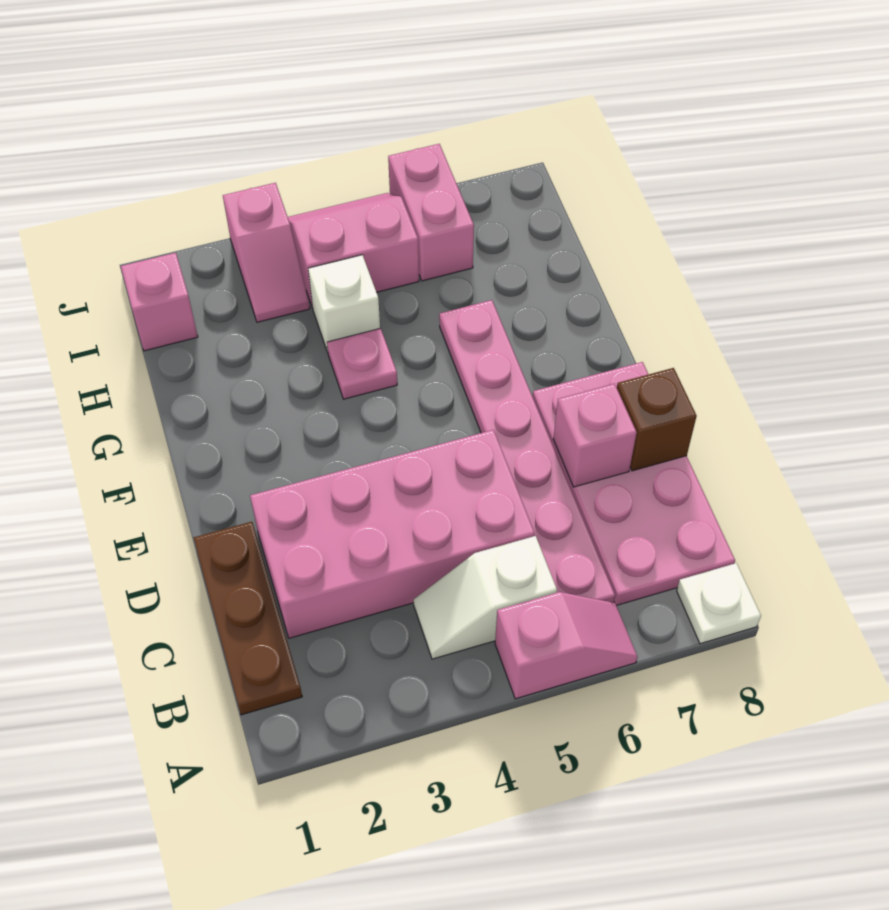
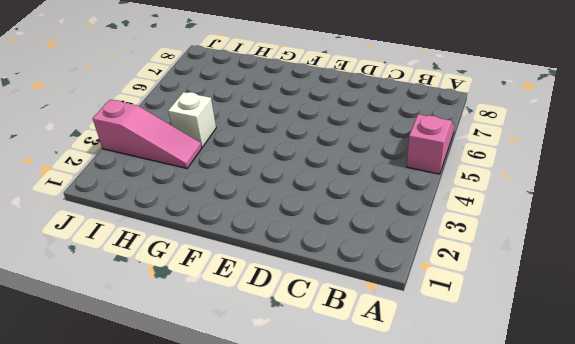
pink slope H3:J3 level 1 top J -> pink slope I3:J3 level 1 top J
none -> white plate A8 level 1
none -> brown plate B1:D1 level 1
none -> white slope B4:B5 level 1 top 5

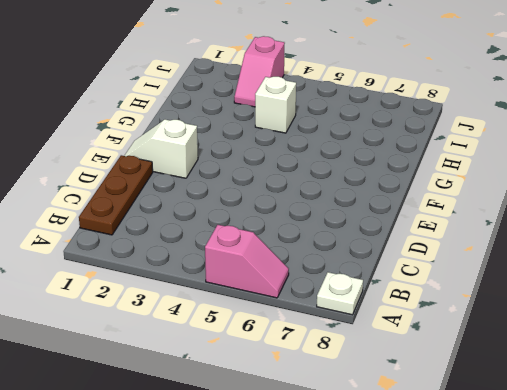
white slope E1:E2 level 1 top 2 -> white slope B4:B5 level 1 top 5
none -> pink plate B6:G6 level 1
none -> pink plate B7:E8 level 1
none -> pink brick C2:D5 level 1

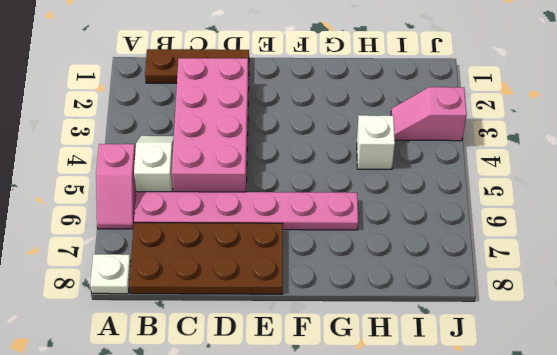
brown plate B7:E8 level 1 -> pink plate B7:E8 level 1
none -> pink plate G4 level 1
none -> pink brick I1 level 1
none -> pink slope I4:J5 level 1 top I

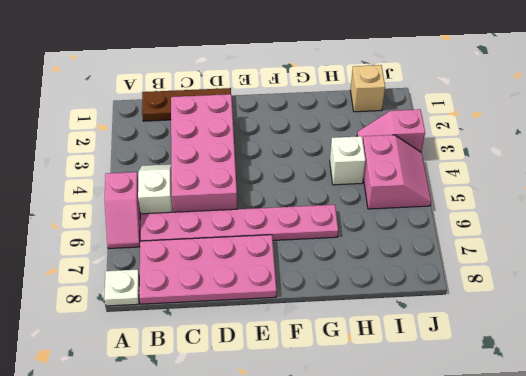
tan brick I1 level 1 -> pink brick I1 level 1
none -> pink plate G4 level 1
none -> pink brick I6:J6 level 1
none -> pink brick D7 level 2

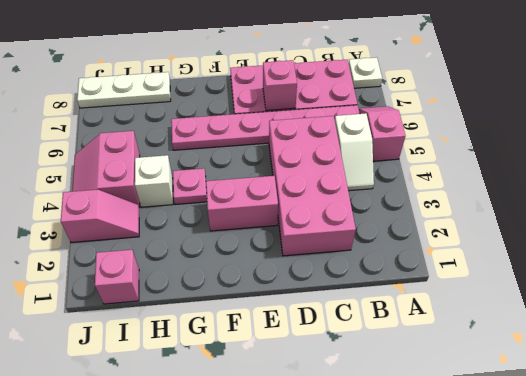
pink brick E3:F3 level 1 -> pink brick I6:J6 level 1
white plate H8:J8 level 1 -> none
none -> brown plate B1:D1 level 1
none -> brown brick D8 level 2

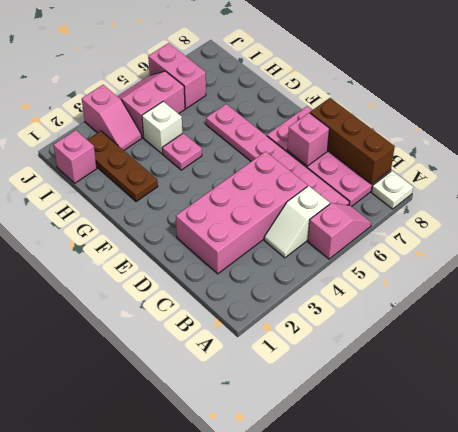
brown brick B8:D8 level 2 -> brown brick D8 level 2
brown plate G2:I2 level 1 -> brown plate B1:D1 level 1

